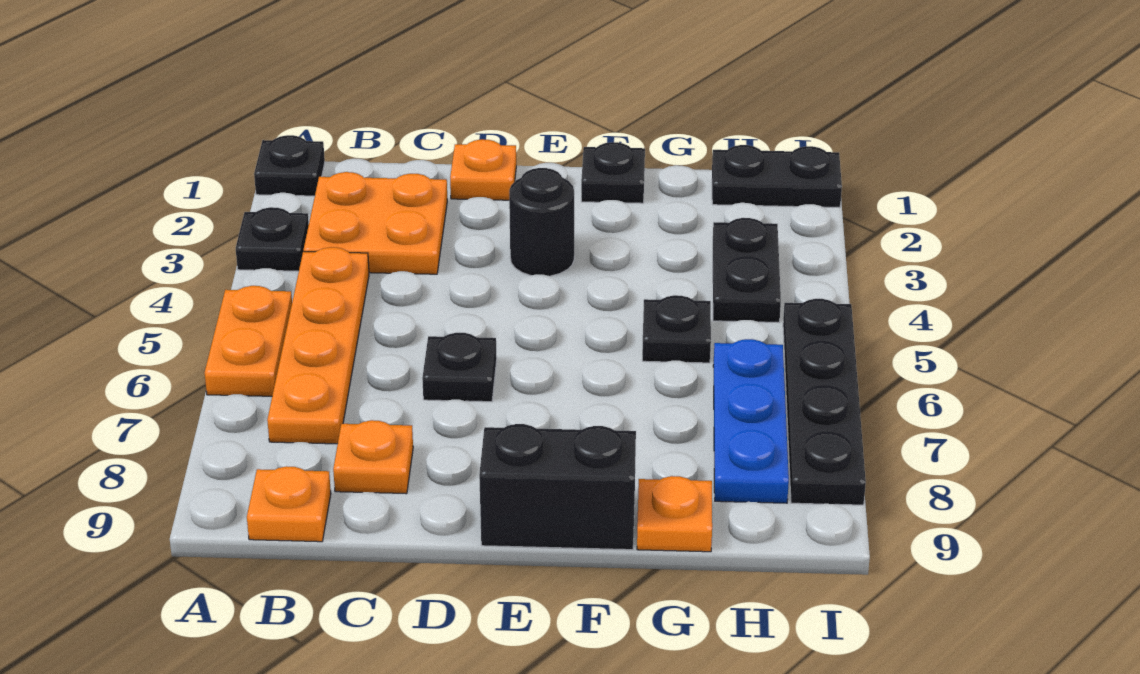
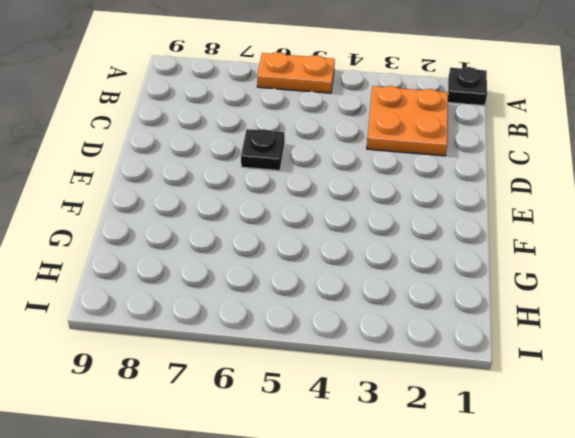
none -> black plate A3 level 1
none -> orange plate B4:B7 level 1
none -> orange plate B9 level 1

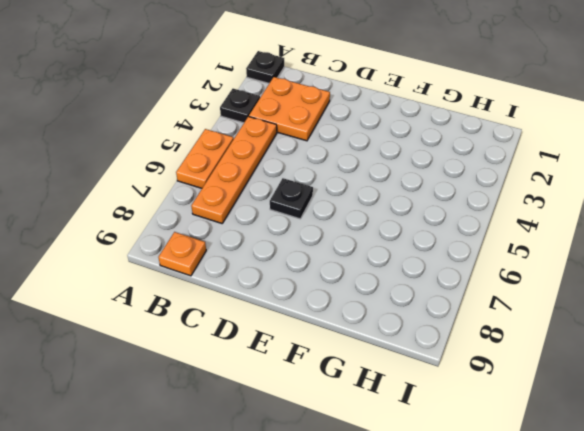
none -> orange plate C8 level 1
none -> orange plate D1 level 1
none -> black round brick E3 level 1

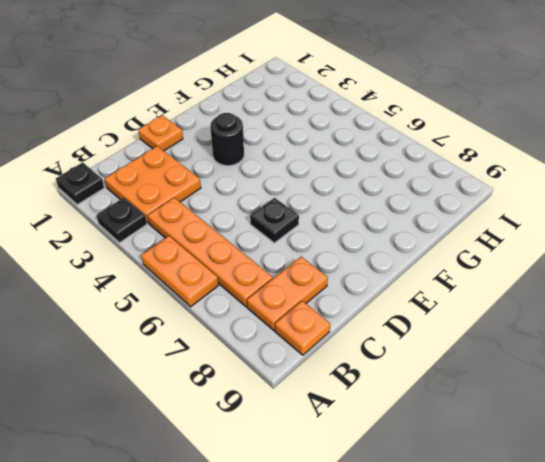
orange plate B8:C8 level 1 -> orange plate C8 level 1
none -> black brick E9:F9 level 1
none -> black plate F1 level 1
none -> black plate G5 level 1

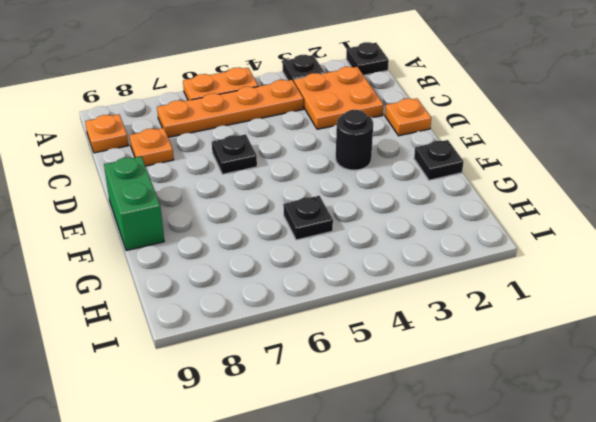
green brick E9:F9 level 1 -> black brick E9:F9 level 1
none -> orange plate G9 level 1
none -> black plate H1:I1 level 1
none -> black plate H3:H4 level 1

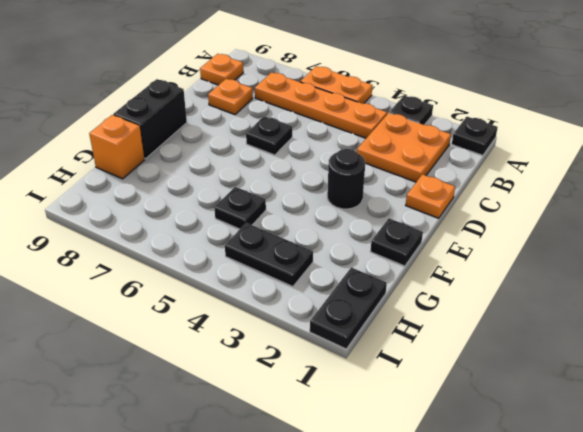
orange brick G9 level 1 -> orange plate G9 level 1
none -> blue plate H6:H8 level 1
none -> black plate I5:I8 level 1

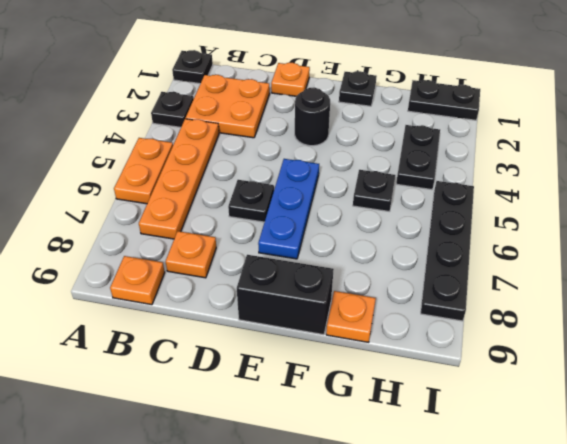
blue plate E5:E7 level 1 -> blue plate H6:H8 level 1

